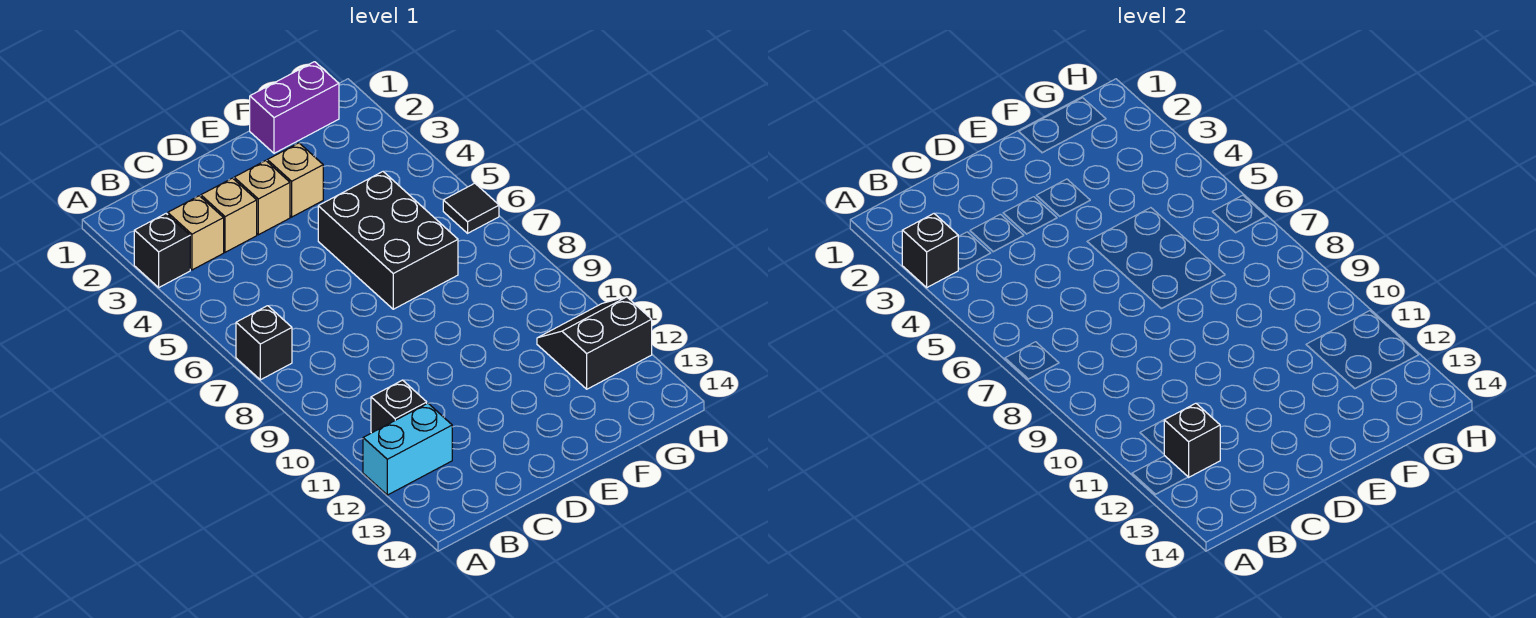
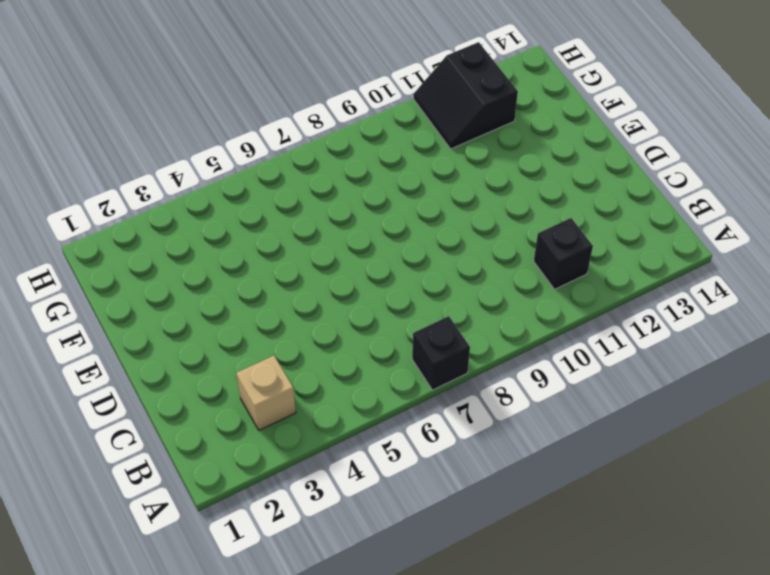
none -> black brick A3 level 1
none -> cyan brick A12:B12 level 1
none -> tan brick C3 level 1

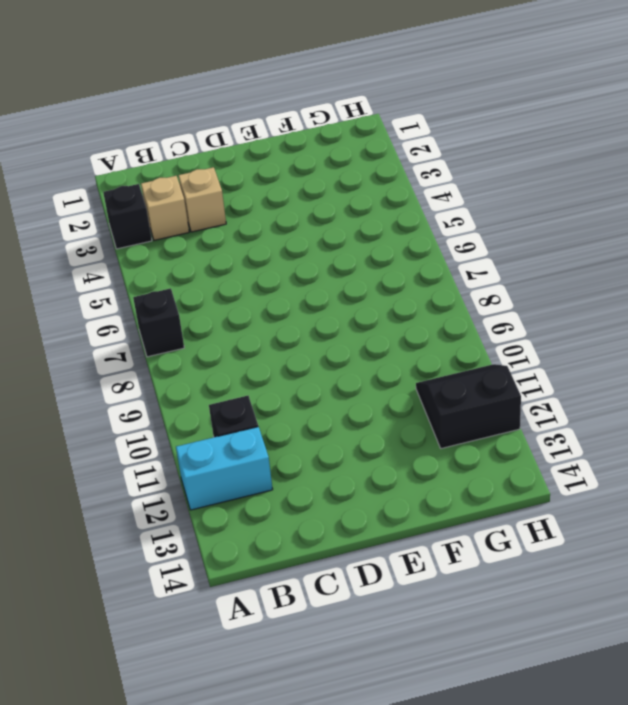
none -> tan brick D3 level 1
none -> tan brick E3 level 1
none -> black brick E5:F7 level 1

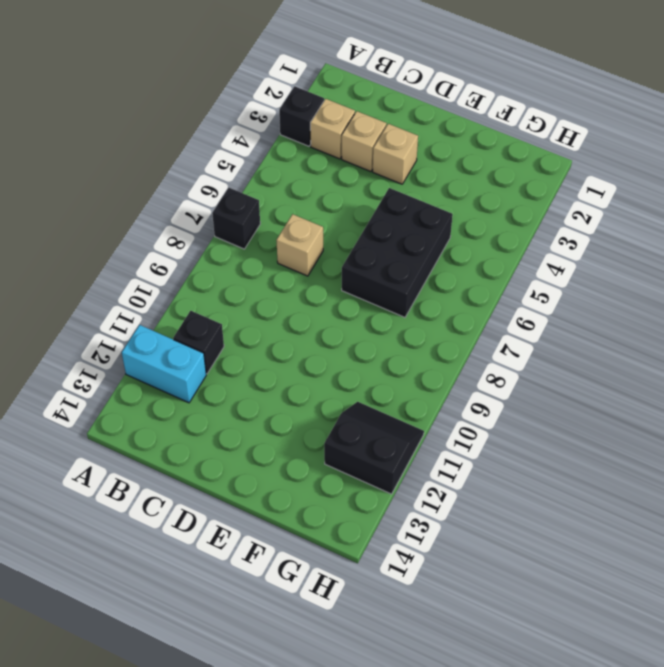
tan brick C7 level 1 -> tan brick E3 level 1
none -> purple brick F1:G1 level 1
none -> black tile H6 level 1
none -> black brick A3 level 2

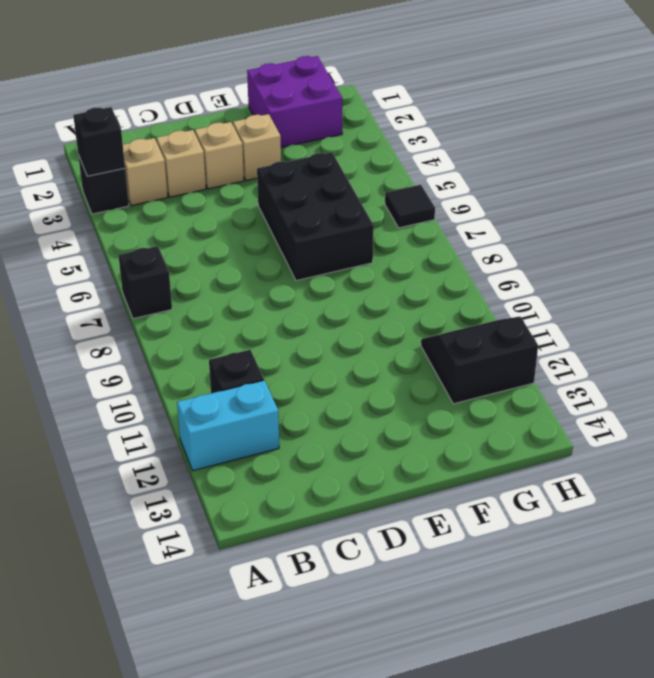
purple brick F1:G2 level 1 -> purple brick F1:G1 level 1
none -> black brick B12 level 2

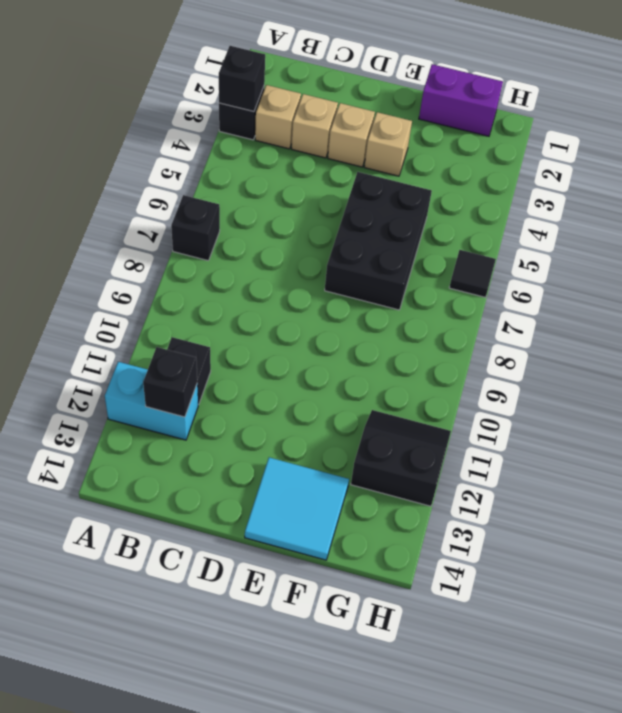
cyan tile E13:F14 level 1 -> none

